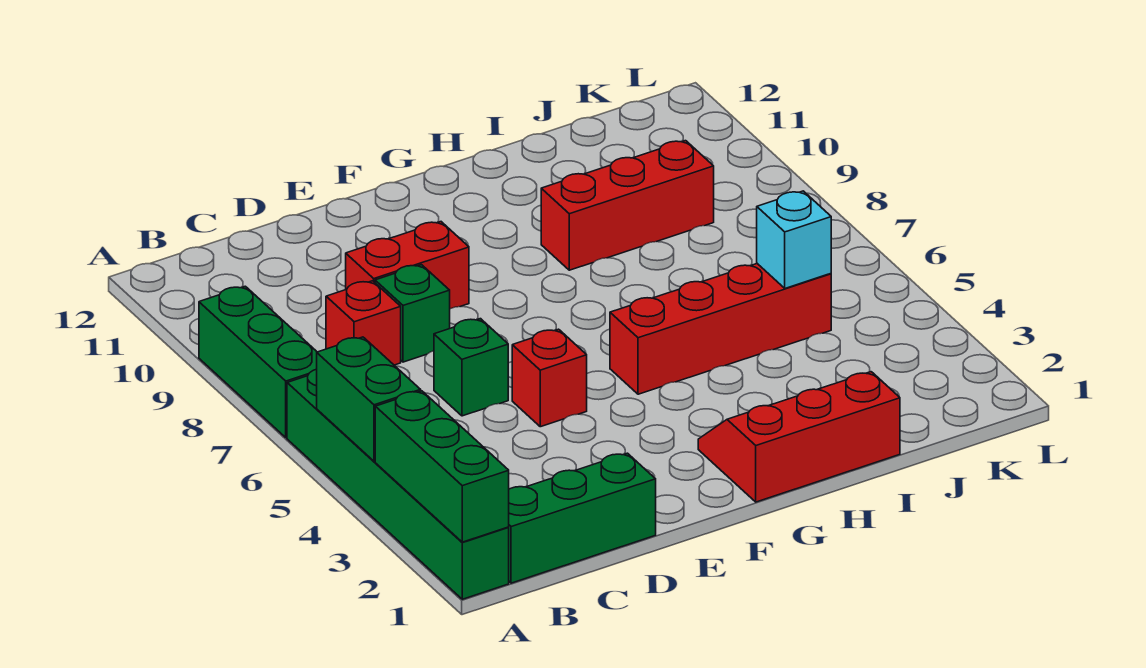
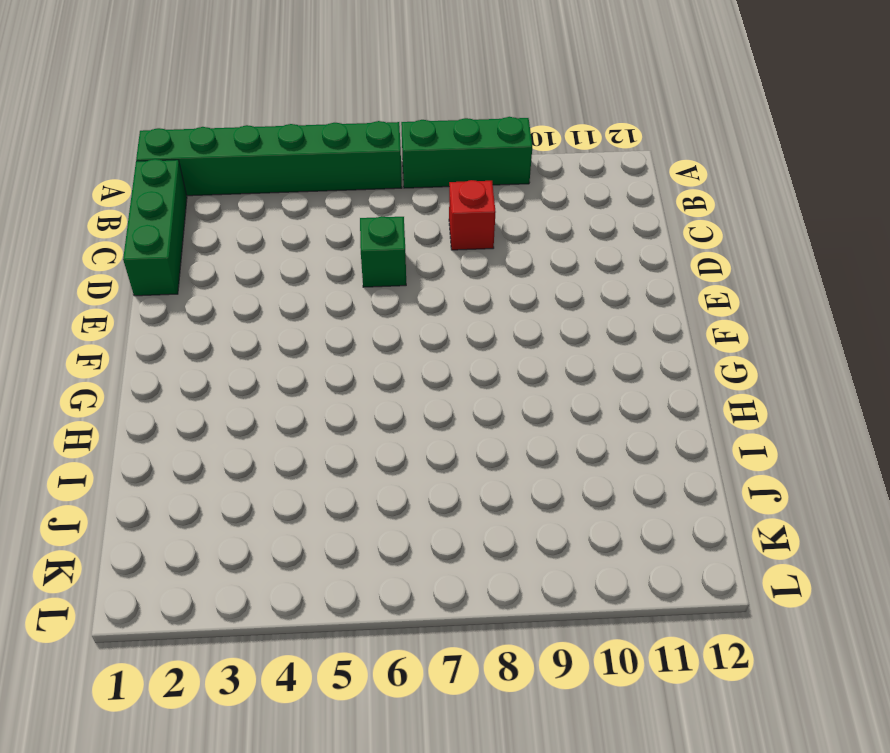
none -> green brick D8 level 1
none -> red brick D9:E9 level 1
none -> red brick E5 level 1

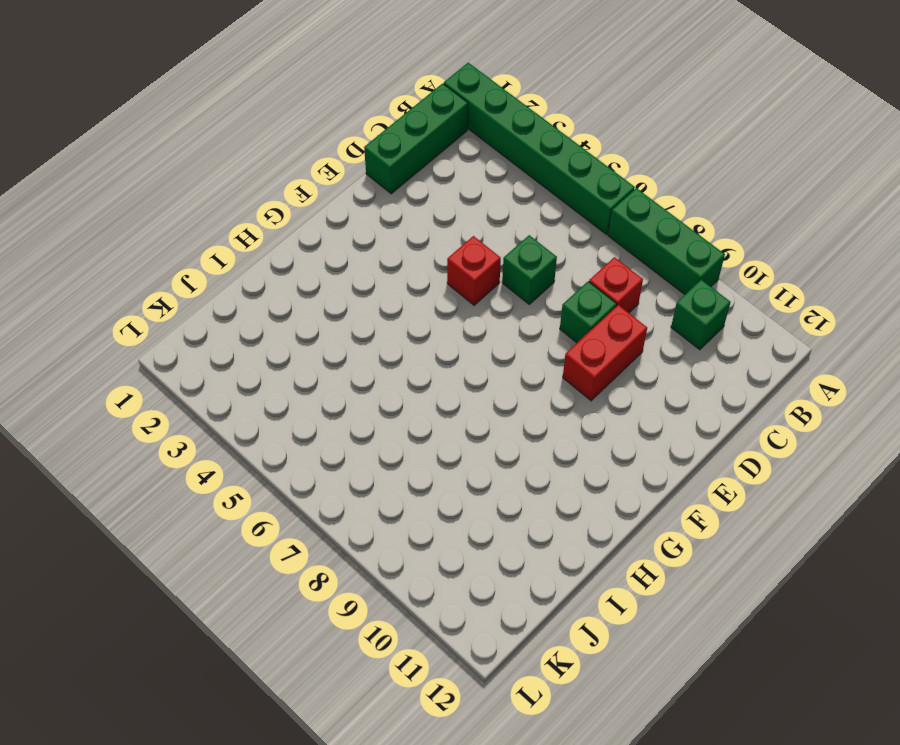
green brick B10 level 1 -> none
none -> red slope G1:I2 level 1 top 1
none -> red brick G5:J5 level 1
none -> red brick H9:J9 level 1

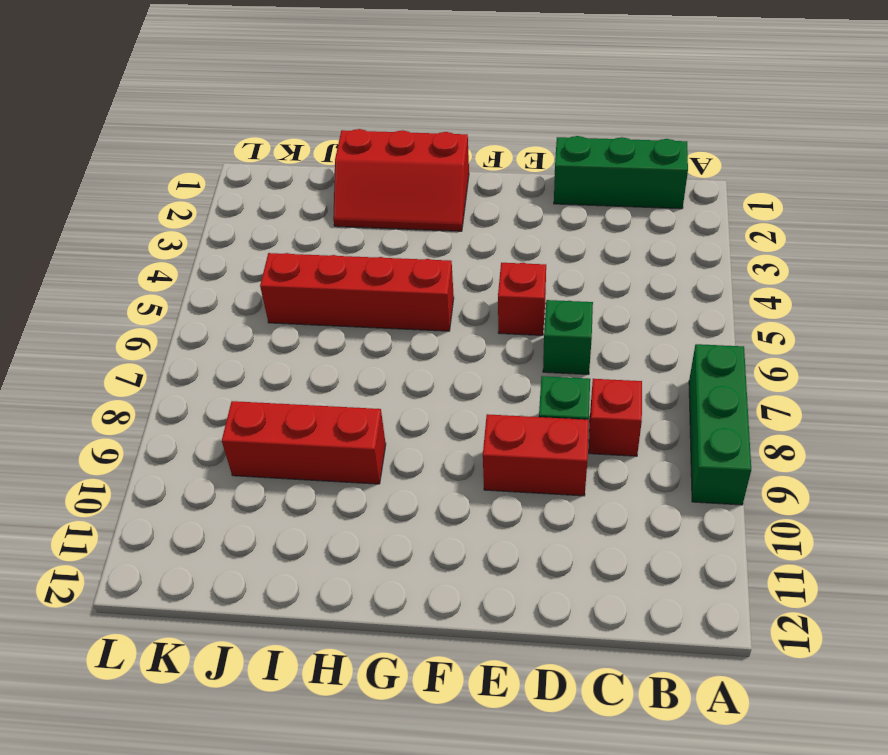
none -> green brick A1:A6 level 1
none -> green brick A1:A3 level 2
none -> green brick A4:A5 level 2

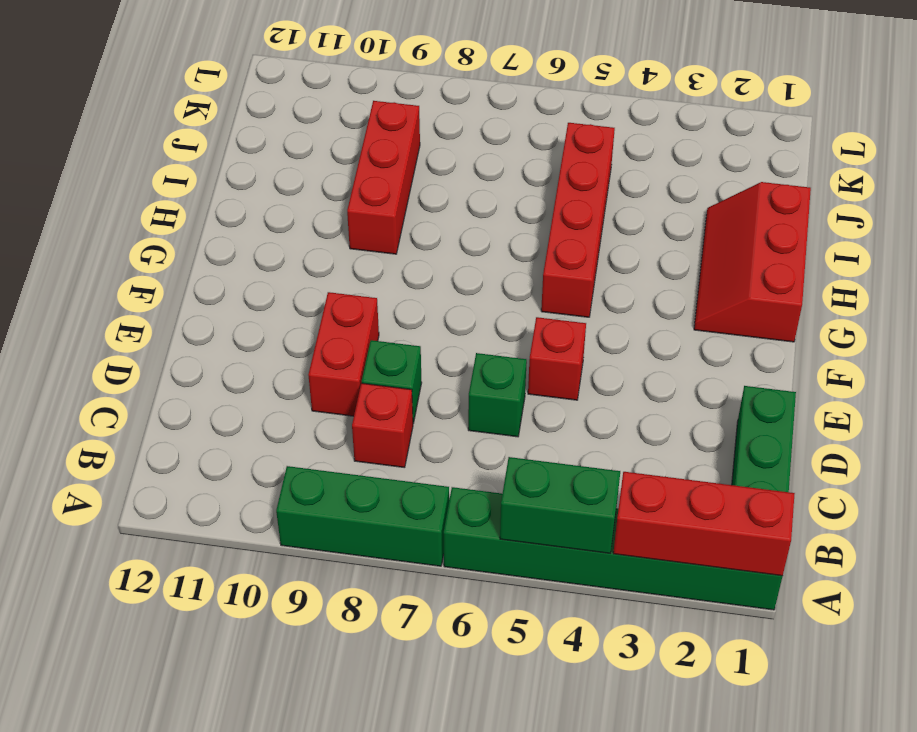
red brick A1:A3 level 2 -> green brick A1:A3 level 2
none -> cyan brick J5 level 2

